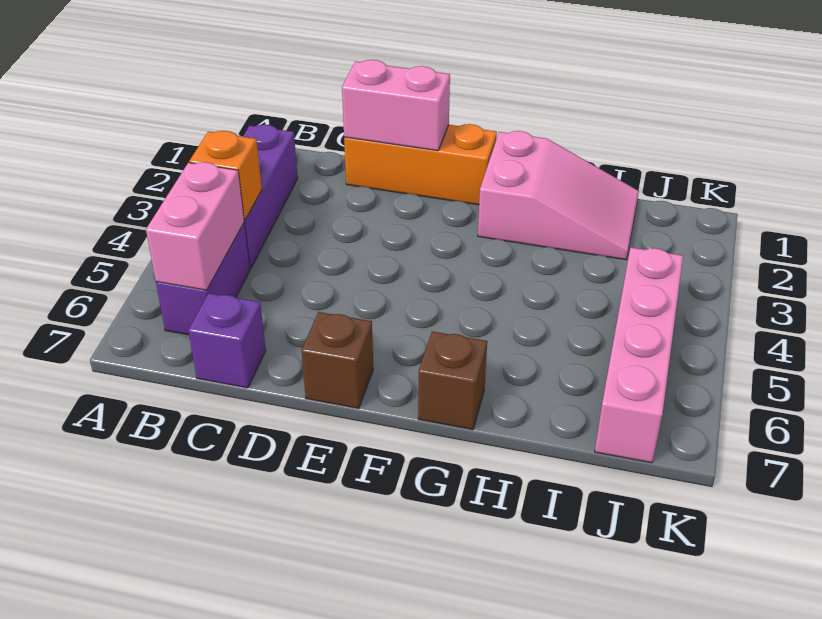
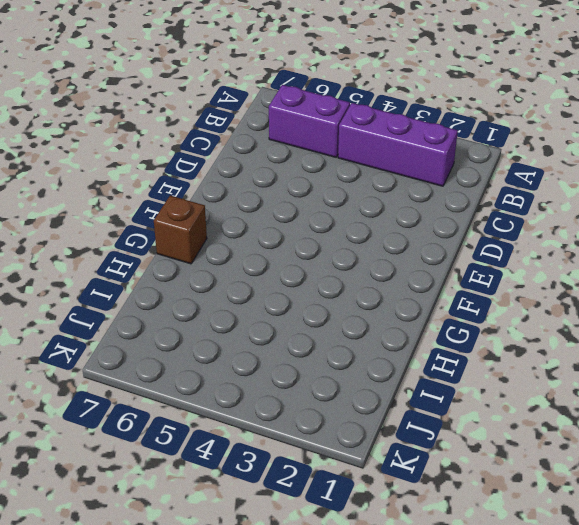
none -> purple brick C7 level 1
none -> orange brick D1:F1 level 1

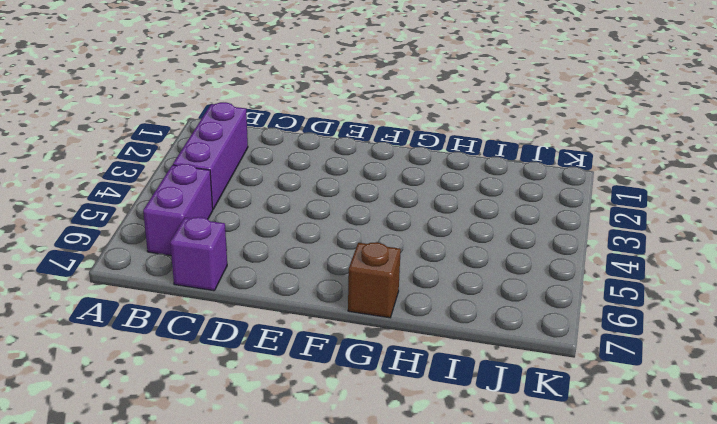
none -> orange brick D1:F1 level 1
none -> brown brick E7 level 1

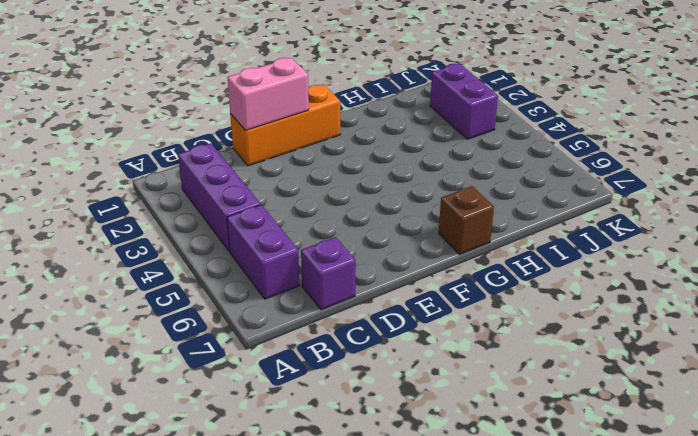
purple brick J2:J3 level 1 -> none
none -> brown brick E7 level 1
none -> pink slope G1:I2 level 1 top G

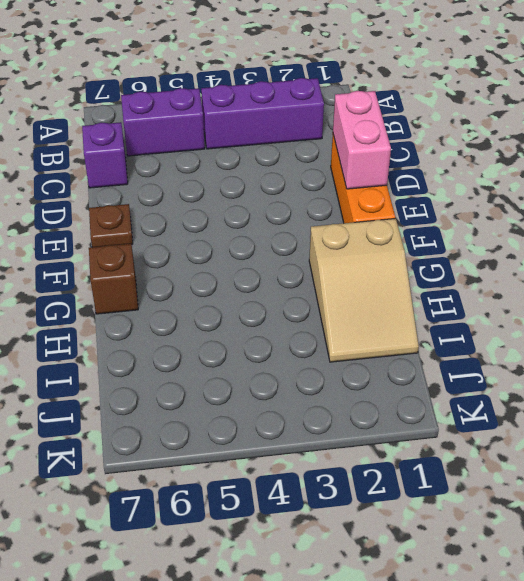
brown plate E7 level 1 -> brown brick E7 level 1
tan slope G1:I2 level 1 top G -> pink slope G1:I2 level 1 top G
none -> pink brick J4:J7 level 1
none -> orange brick B4 level 2

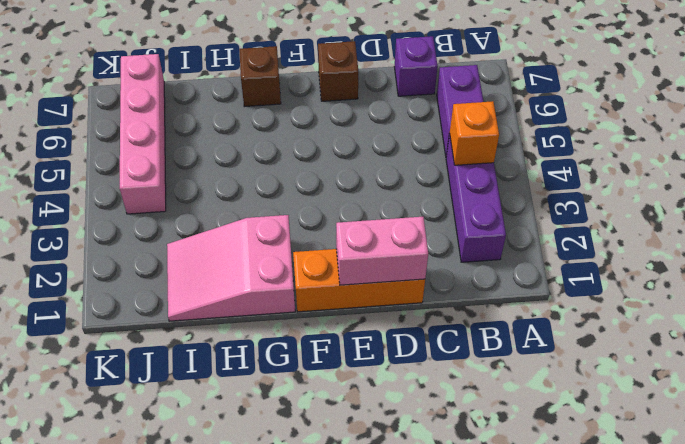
none -> pink brick B5:B6 level 2

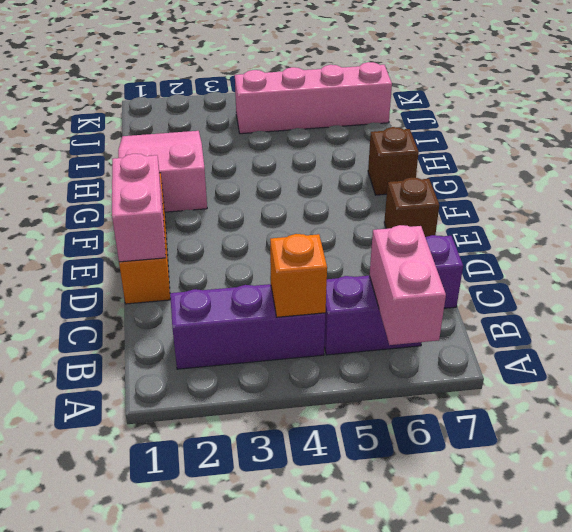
pink brick A6:B6 level 2 -> pink brick B5:B6 level 2

